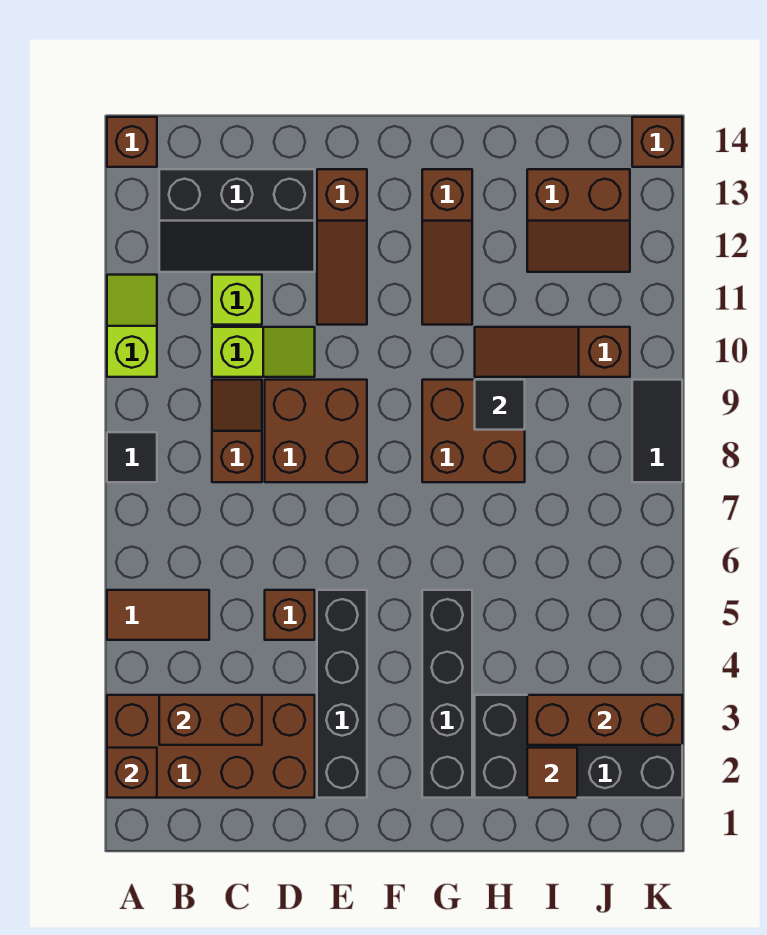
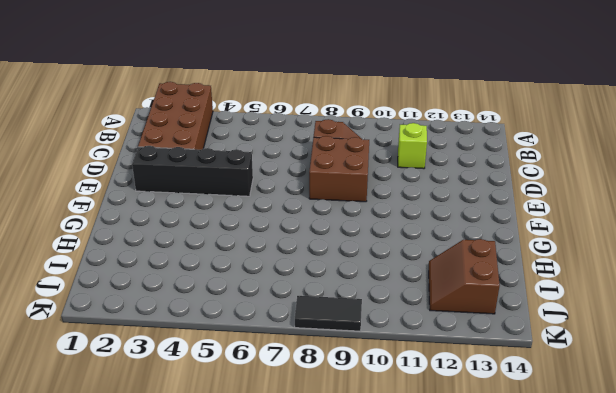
none -> brown tile A5:B5 level 1
none -> black tile A8 level 1
none -> lime slope A10:A11 level 1 top 10

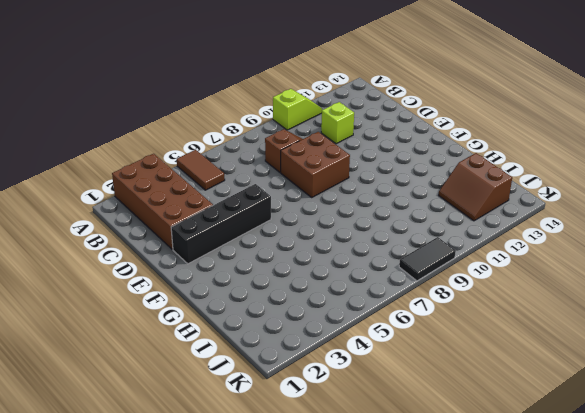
none -> black tile A8 level 1
none -> brown brick A14 level 1
none -> black slope B12:D13 level 1 top 13

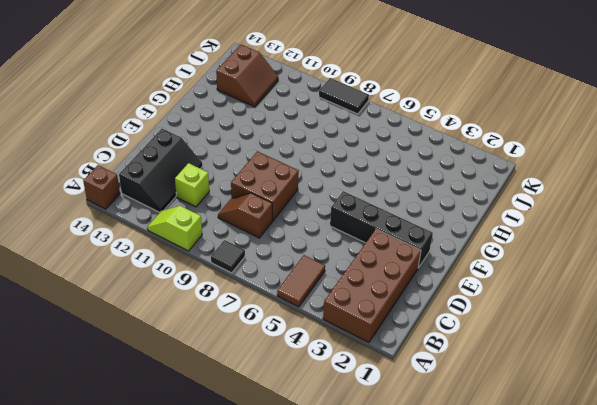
none -> lime slope C10:D10 level 1 top C
none -> brown brick D5 level 1
none -> brown slope E11:E13 level 1 top 13

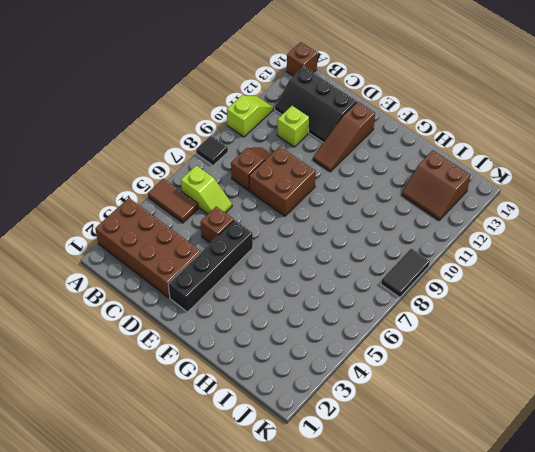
lime slope B6:C6 level 1 top B -> lime slope C10:D10 level 1 top C
none -> black brick G2:G5 level 1
none -> brown brick G8:H9 level 1
none -> brown slope G11:G13 level 1 top 13

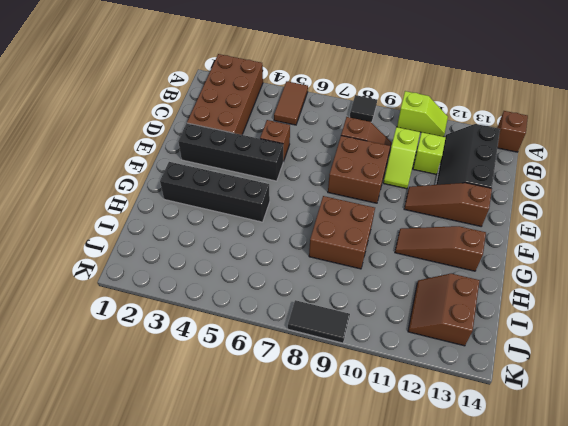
none -> black brick H2:K3 level 1
none -> brown slope H10:J10 level 1 top J
none -> brown brick K14 level 1

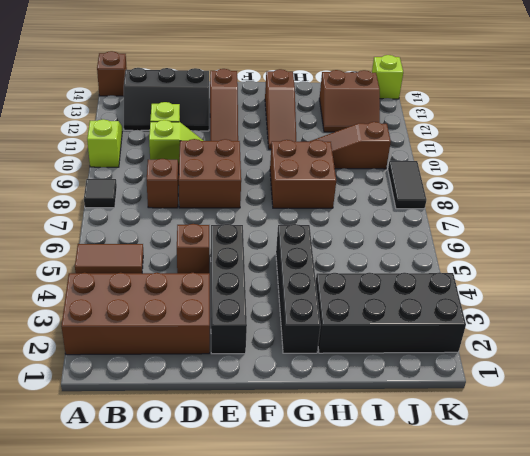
lime brick K14 level 1 -> brown brick K14 level 1
none -> brown brick A2 level 2
none -> brown brick B3:C3 level 2
none -> black tile H9 level 2

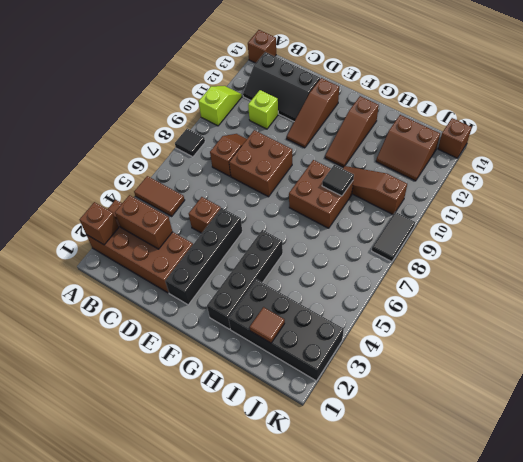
none -> lime slope C10:D10 level 1 top C
none -> brown brick I3:K3 level 2

